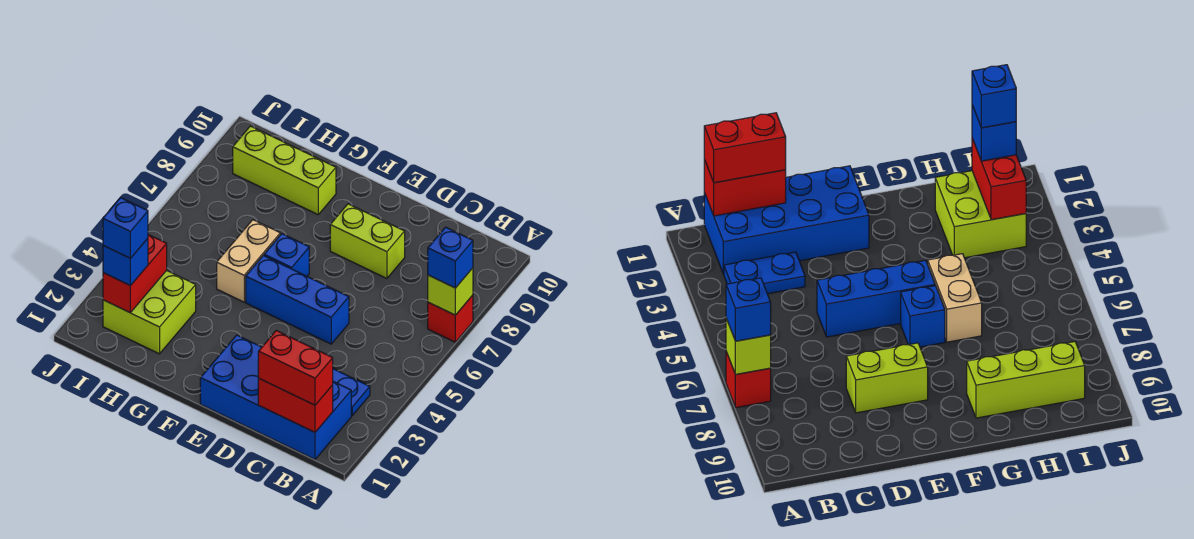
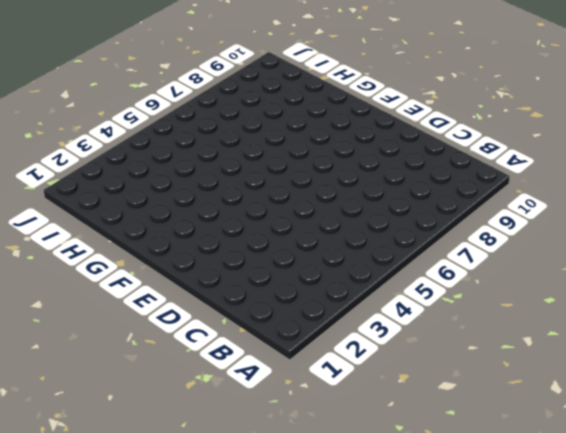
none -> red brick A7 level 1
none -> blue brick B1:E2 level 1
none -> blue plate B3:C3 level 1

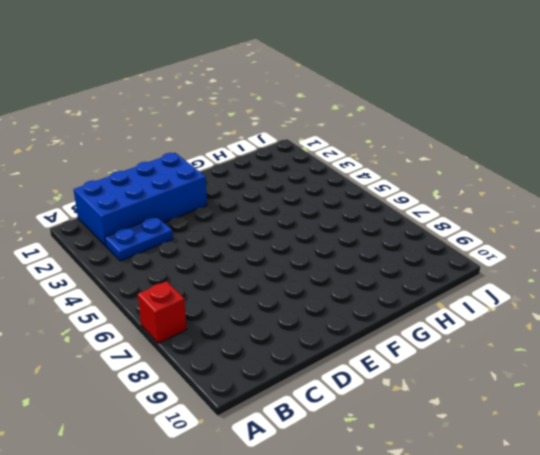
none -> blue brick D5:F5 level 1
none -> lime brick D8:E8 level 1
none -> blue brick F6 level 1

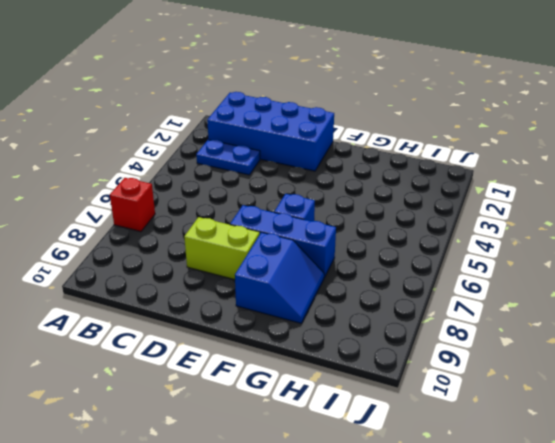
blue brick E7:G7 level 1 -> blue brick D5:F5 level 1
blue slope F8:G9 level 1 top F -> lime brick G9:I9 level 1
none -> tan brick G5:G6 level 1
none -> lime brick H2:I3 level 1
none -> lime brick A7 level 2

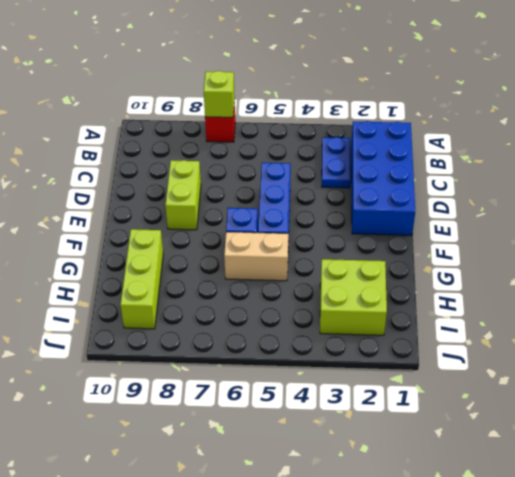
none -> red brick B1:C1 level 2
none -> red brick I2:I3 level 2
none -> blue brick A7 level 3

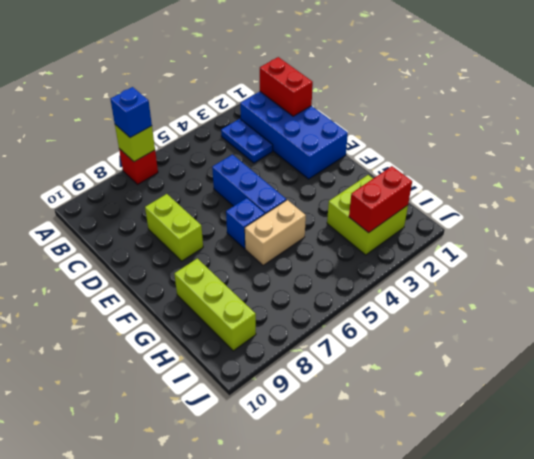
none -> red brick B1:C1 level 3
none -> blue brick I2 level 3
none -> blue brick I2 level 4

